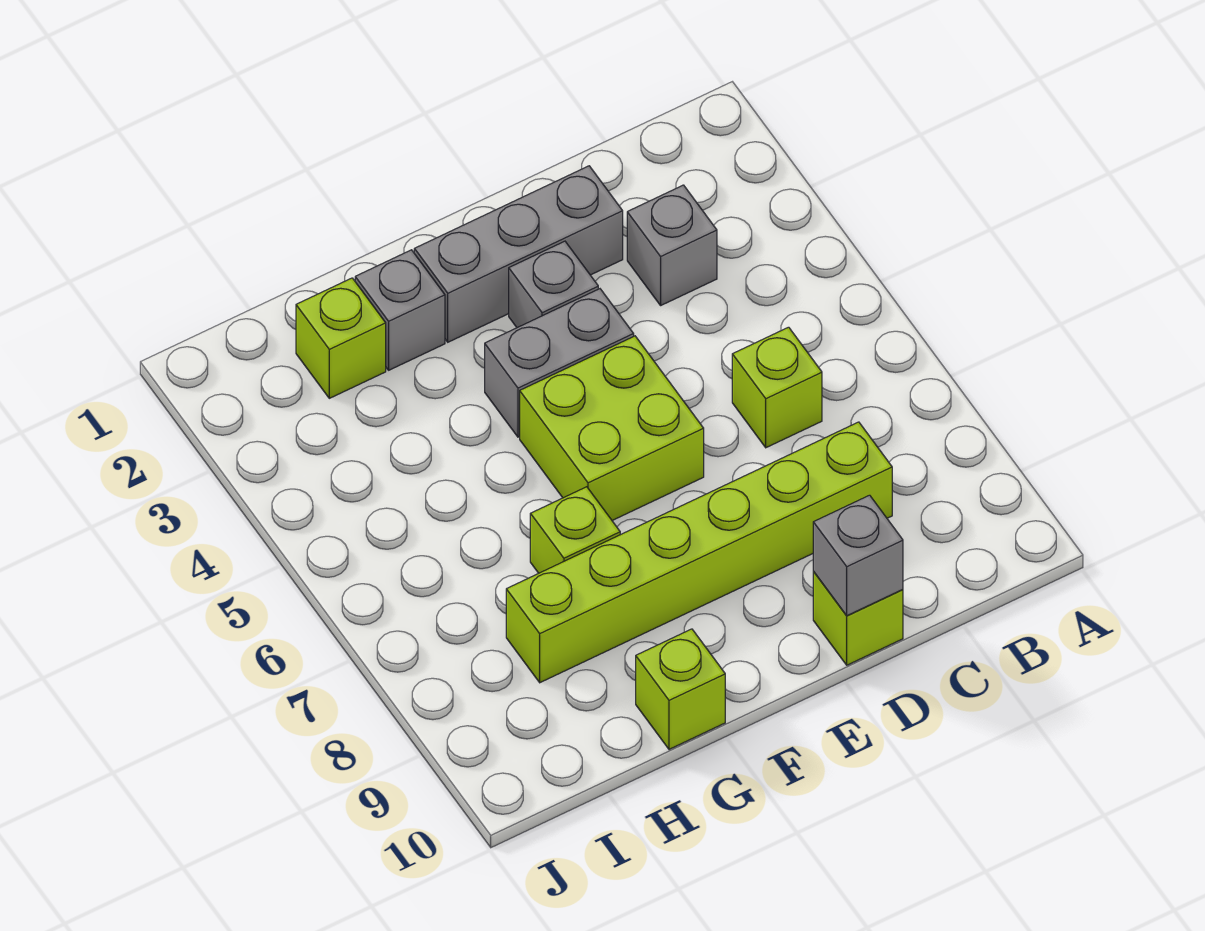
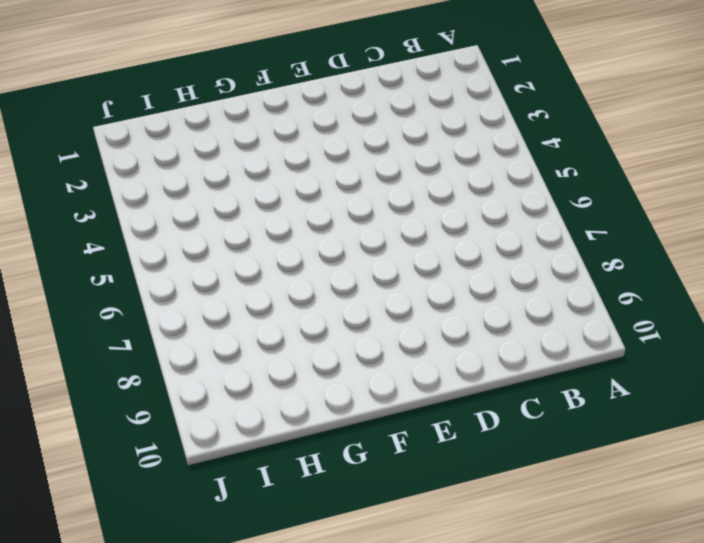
none -> grey brick C3 level 1
none -> lime brick C6 level 1
none -> lime brick C8:H8 level 1

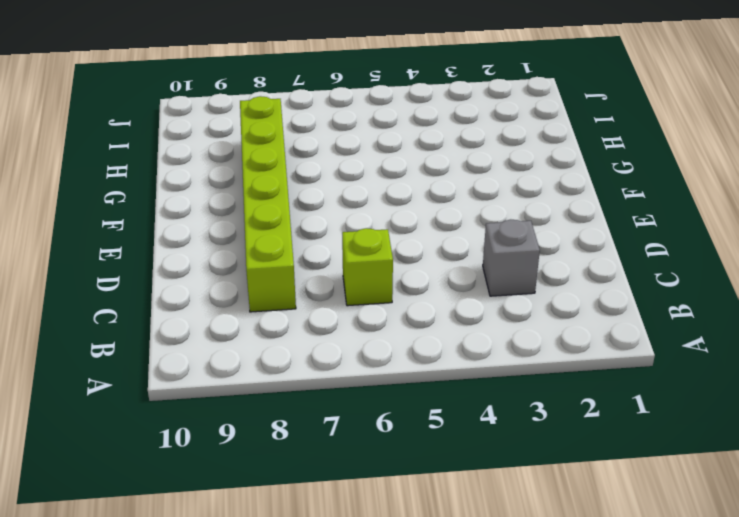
none -> grey brick D2:F2 level 1
none -> lime brick D10 level 1
none -> grey brick E3 level 1

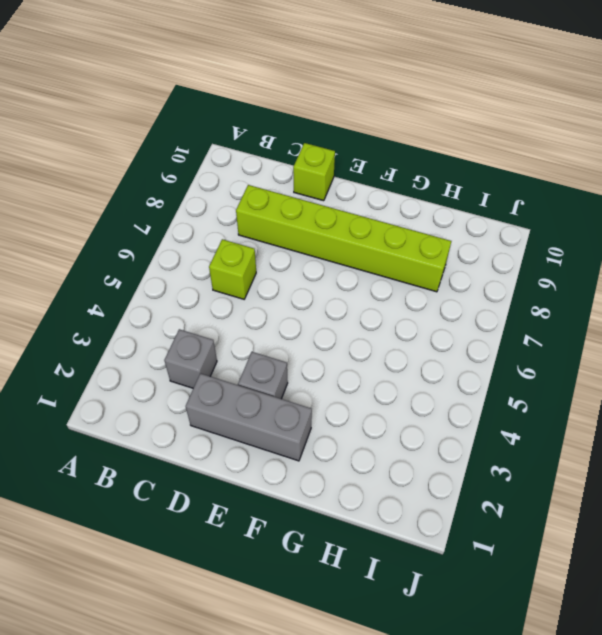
none -> grey brick E4:F4 level 1
none -> lime brick E5:F6 level 1
none -> grey brick G2 level 1

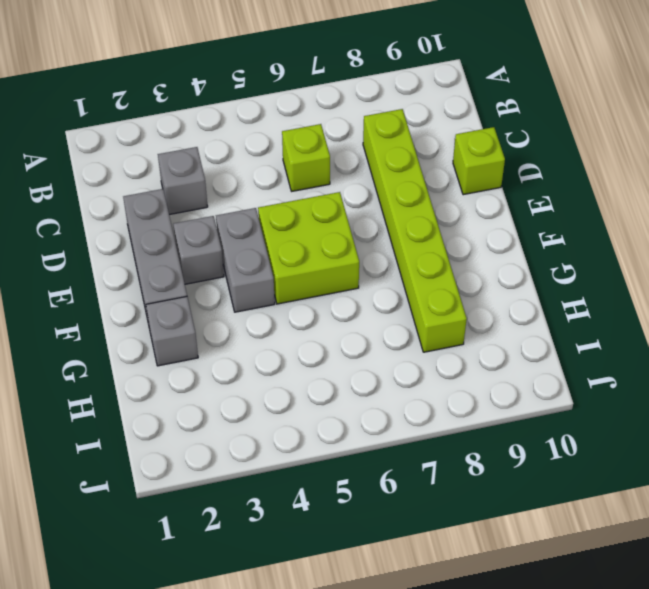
none -> lime brick G7 level 1
none -> lime brick G10 level 1
none -> lime brick H2 level 1

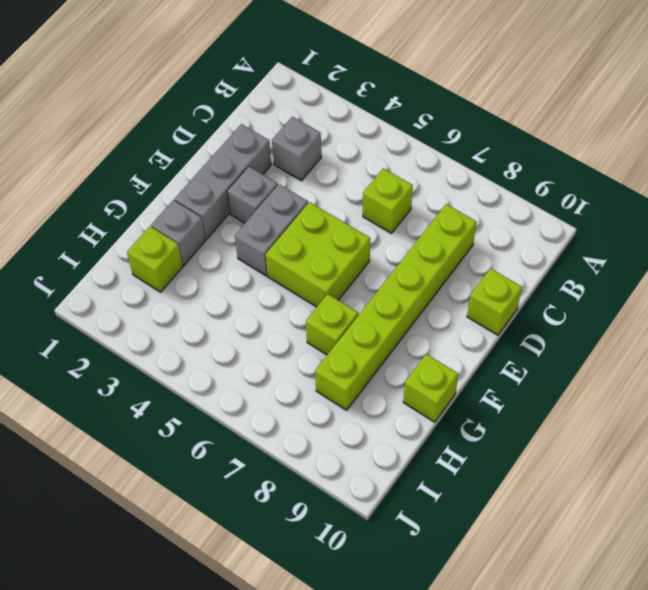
none -> grey brick D10 level 2

